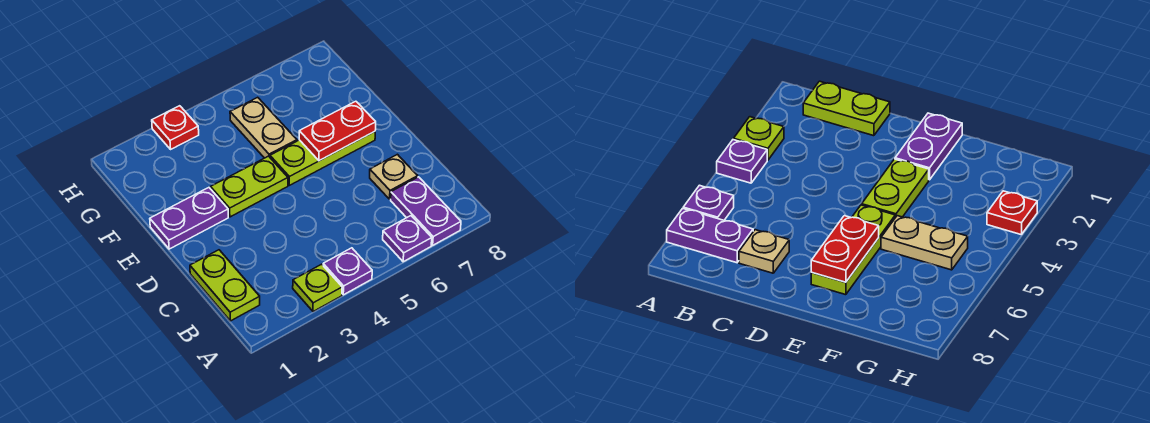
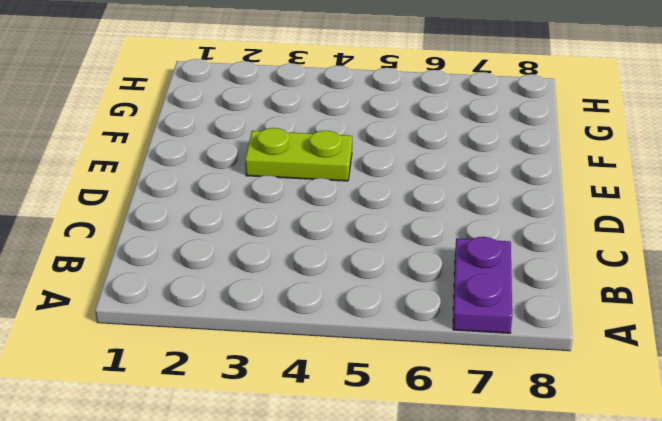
none -> lime plate A3 level 1
none -> purple plate A4 level 1
none -> purple plate A6 level 1

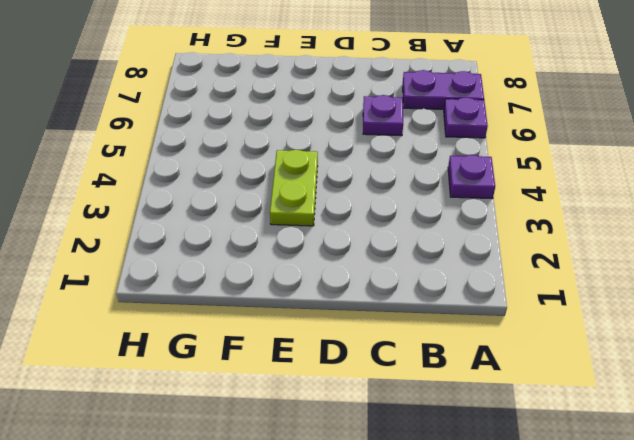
purple plate C6 level 1 -> none
none -> lime plate A3 level 1
none -> lime plate B1:C1 level 1
none -> tan plate C7 level 1

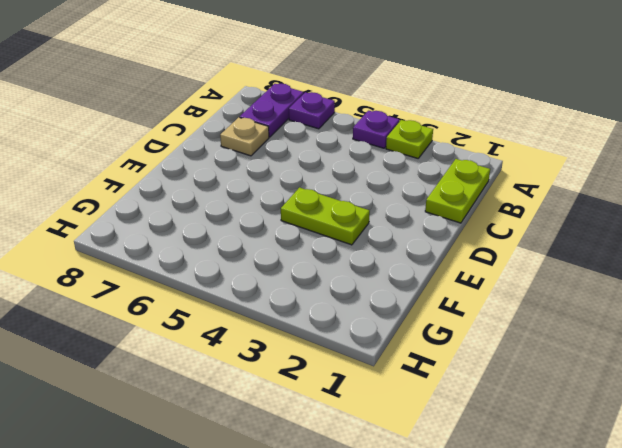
none -> purple plate E1:E2 level 1
none -> lime plate E5:E7 level 1
none -> tan plate F5:G5 level 1

